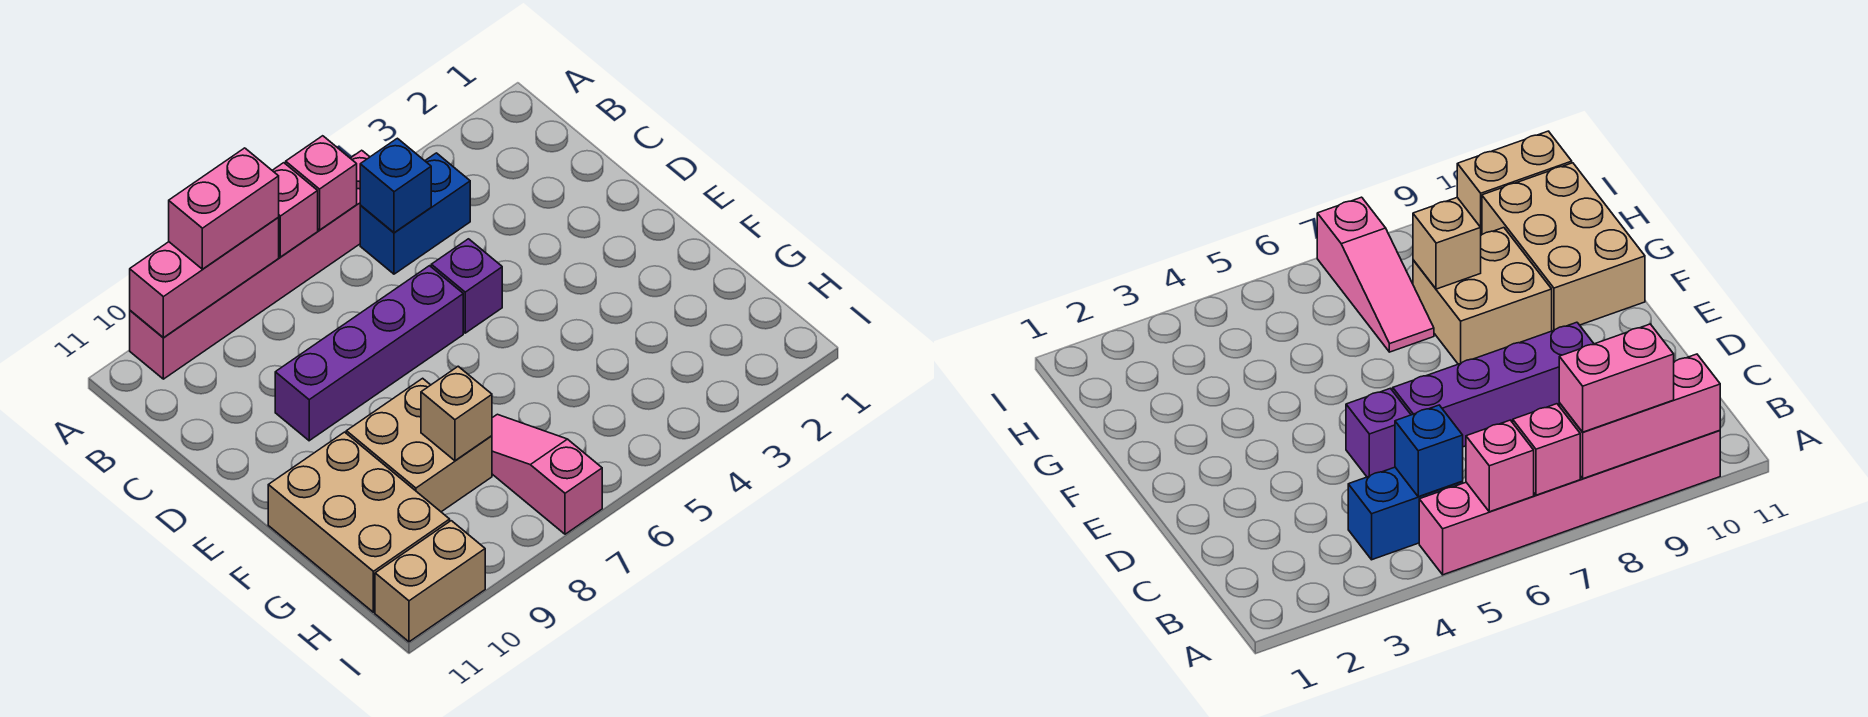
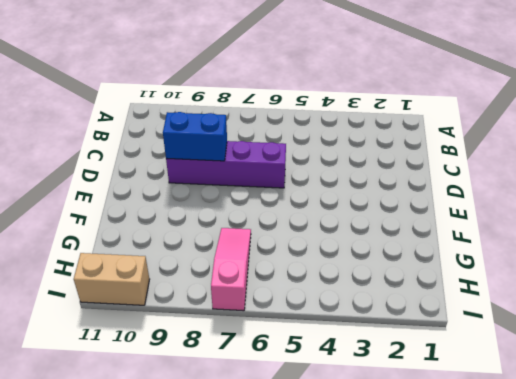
blue brick D8:D9 level 2 -> blue brick B4:B5 level 1
none -> pink brick A5:A10 level 1
none -> purple brick D5 level 1
none -> tan brick F8:G9 level 1

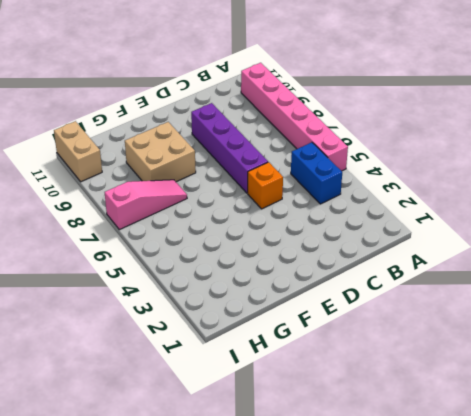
orange brick D5 level 1 -> purple brick D5 level 1
none -> tan brick F10:H11 level 1
none -> pink brick A6 level 2
none -> pink brick A7 level 2

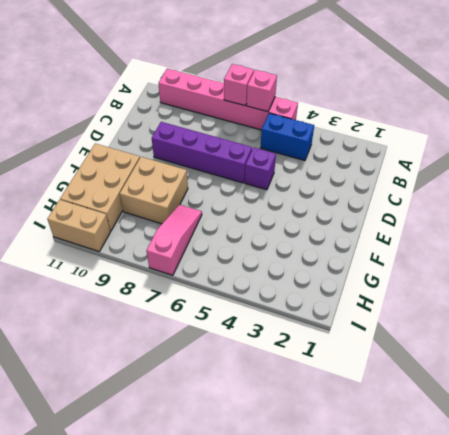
none -> pink brick A8:A10 level 2
none -> blue brick B5 level 2
none -> tan brick G8 level 2

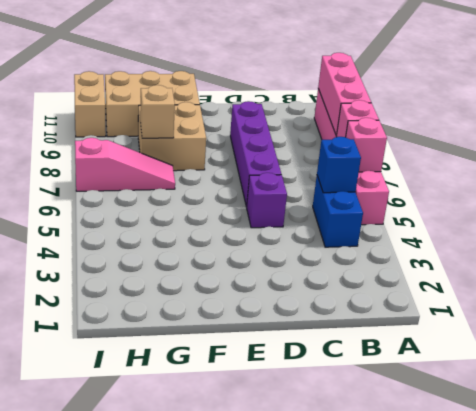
none -> pink brick A8:A9 level 3

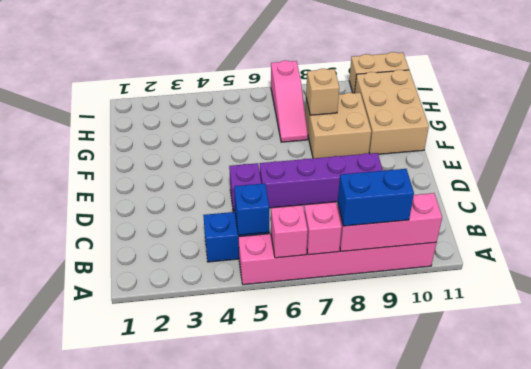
blue brick A8:A9 level 3 -> pink brick A8:A9 level 3

